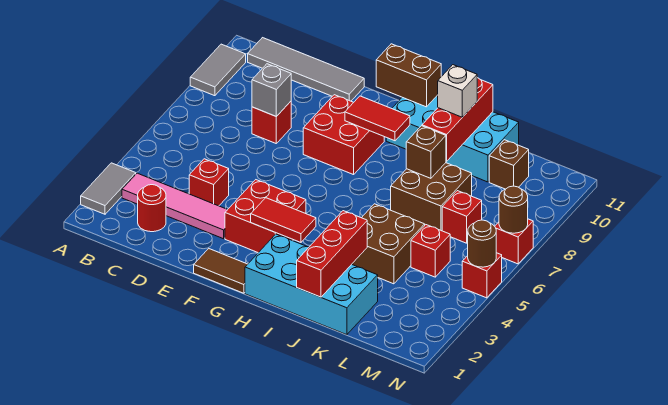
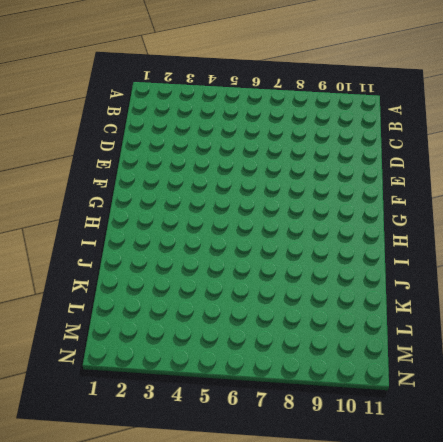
none -> grey tile A2:A3 level 1
none -> grey tile A9:A10 level 1
none -> pink tile B3:E3 level 1

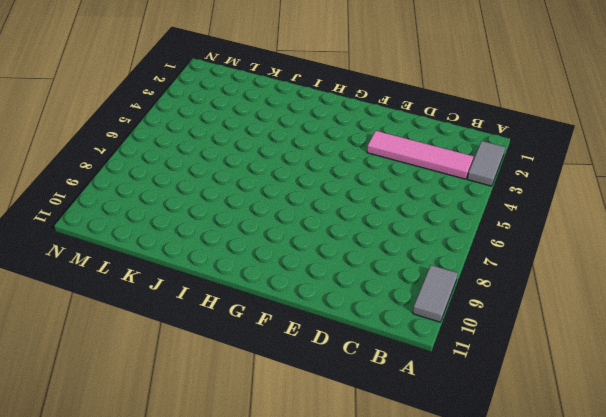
none -> grey tile B11:E11 level 1
none -> red round brick C2 level 1
none -> red brick D4 level 1

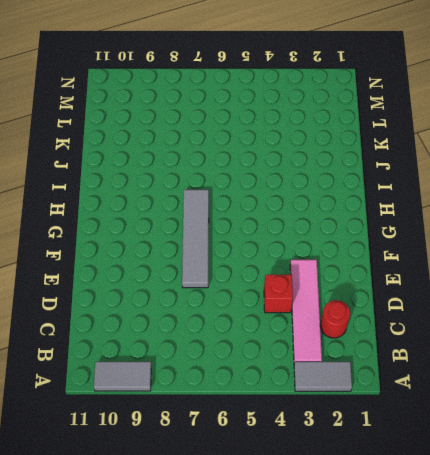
grey tile E7:H7 level 1 -> grey tile B11:E11 level 1
none -> red brick D8 level 1
none -> brown tile F1:G1 level 1
none -> red brick F3:G4 level 1

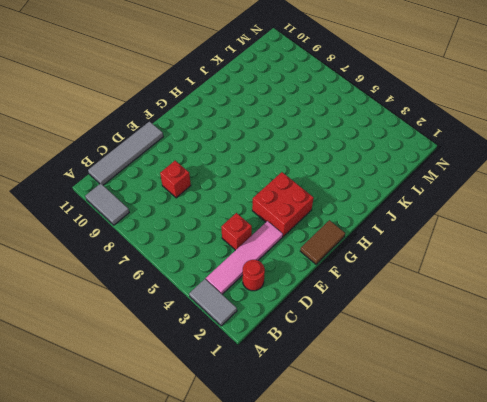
none -> red brick F8:G9 level 1
none -> cyan brick H1:K2 level 1
none -> cyan brick H10:K11 level 1

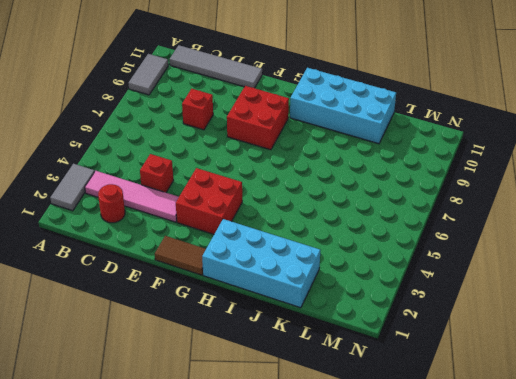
none -> brown brick J4:K5 level 1
none -> brown brick J7:K8 level 1
none -> red brick L5 level 1

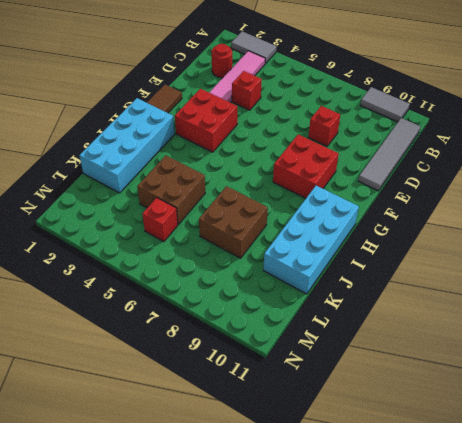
none -> red brick L7 level 1
none -> brown brick L10 level 1
none -> red brick N5 level 1

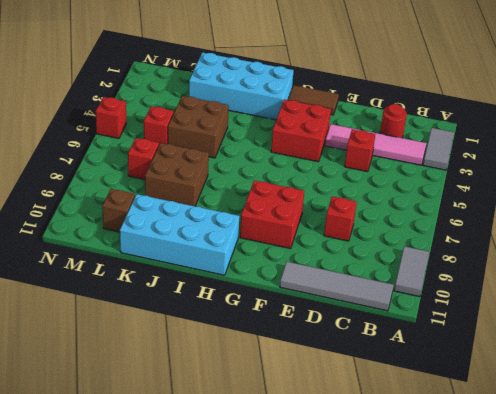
none -> red brick N7 level 1
none -> grey brick D8 level 2
none -> red tile G3:H3 level 2

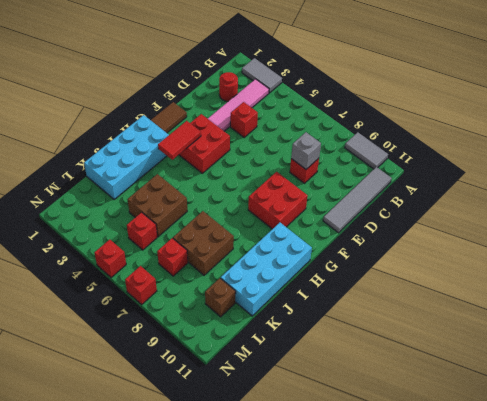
none -> red tile G9:H9 level 2
none -> brown brick G11:H11 level 2
none -> red brick J1:J3 level 2

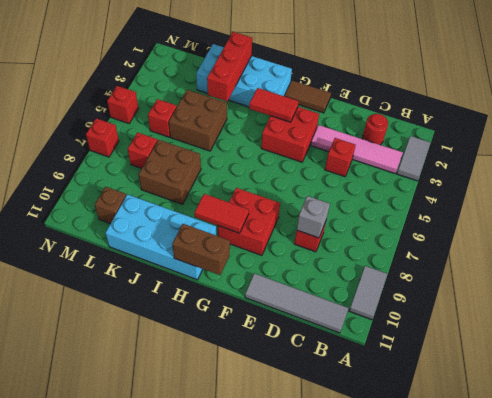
none -> brown brick J8 level 2
none -> red brick J9:J11 level 2
none -> brown round brick N5 level 2

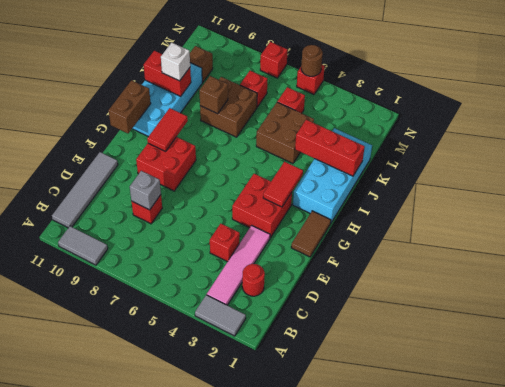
red brick J10:J11 level 2 -> red brick J9:J11 level 2
none -> brown round brick N7 level 2

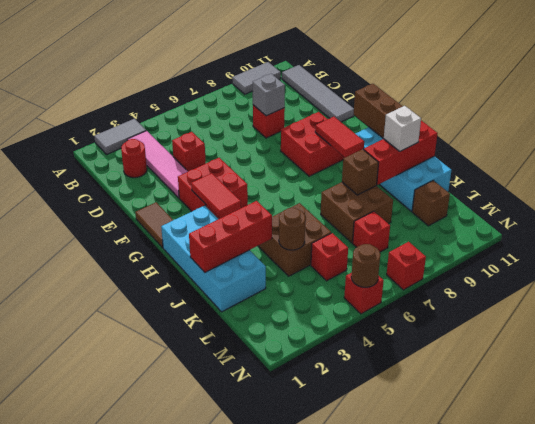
brown round brick K4 level 2 -> brown round brick N7 level 2

